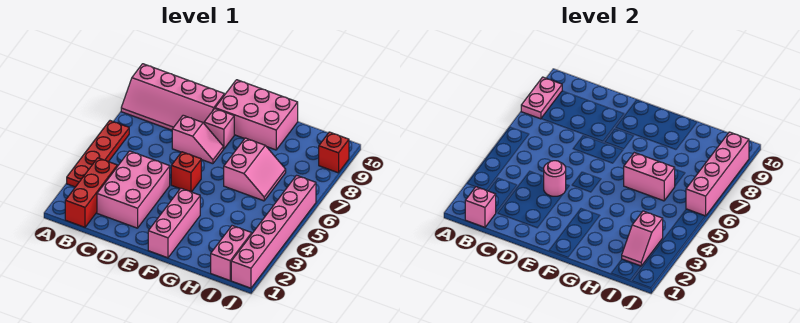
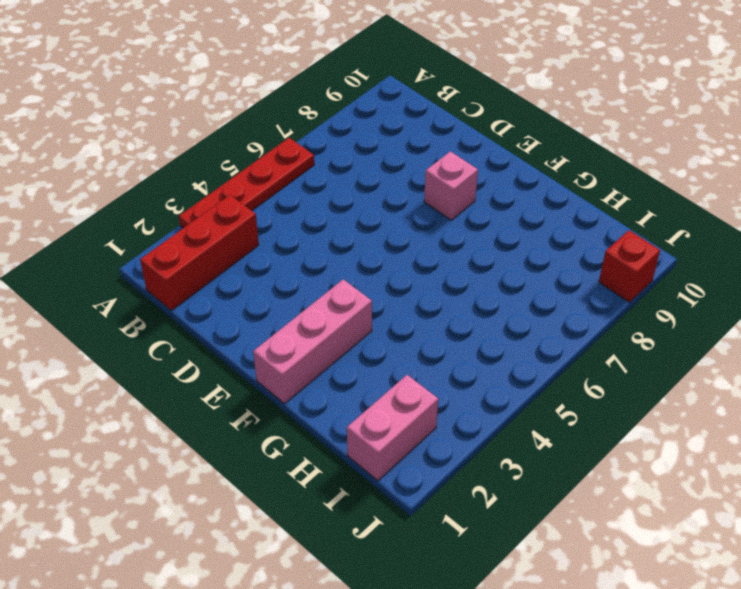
none -> pink slope A8:D9 level 1 top 9
none -> pink brick C2:D4 level 1
none -> pink slope D7:E7 level 1 top D

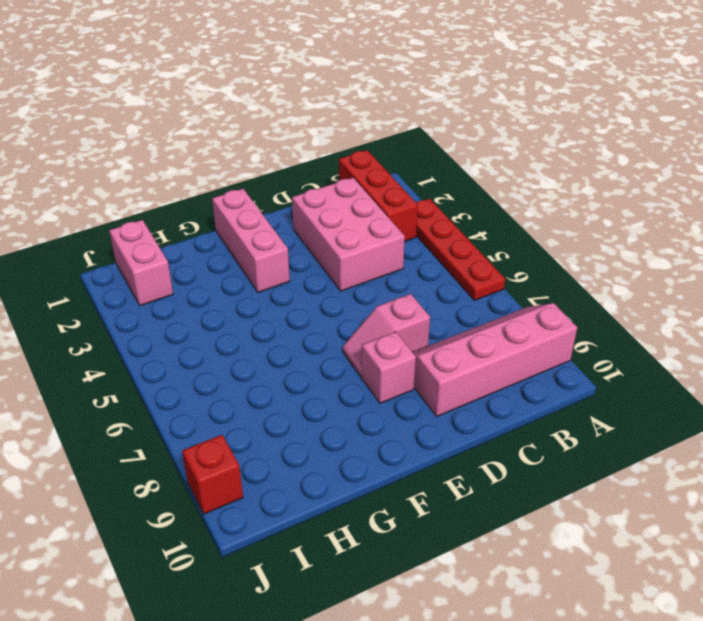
none -> red brick E5 level 1
none -> pink brick E9:G10 level 1
none -> pink slope G6:H7 level 1 top G

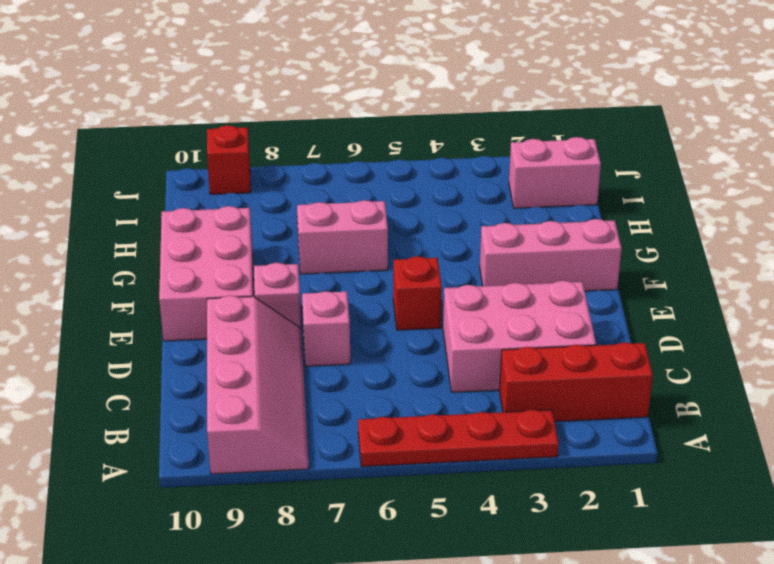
none -> pink brick J1:J6 level 1
none -> pink plate A8:A9 level 2
none -> pink brick B1 level 2

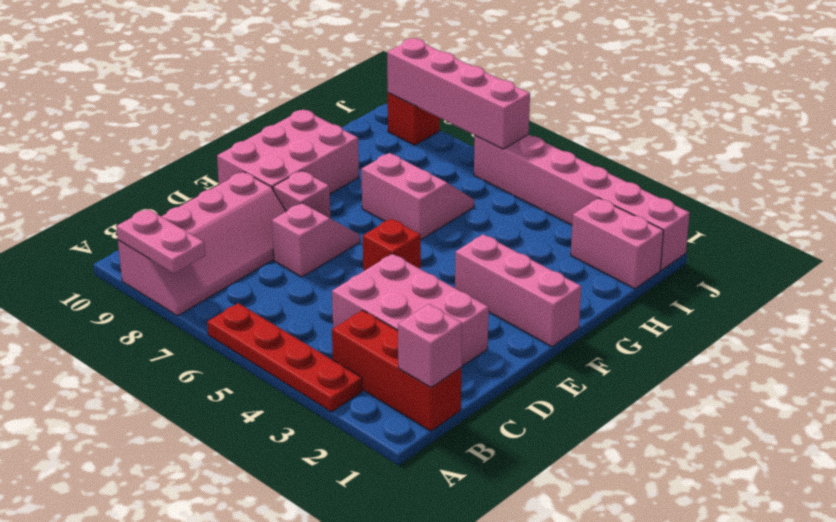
none -> pink round brick D4 level 2
none -> pink brick G6:H6 level 2
none -> pink slope I2:I3 level 2 top 3

